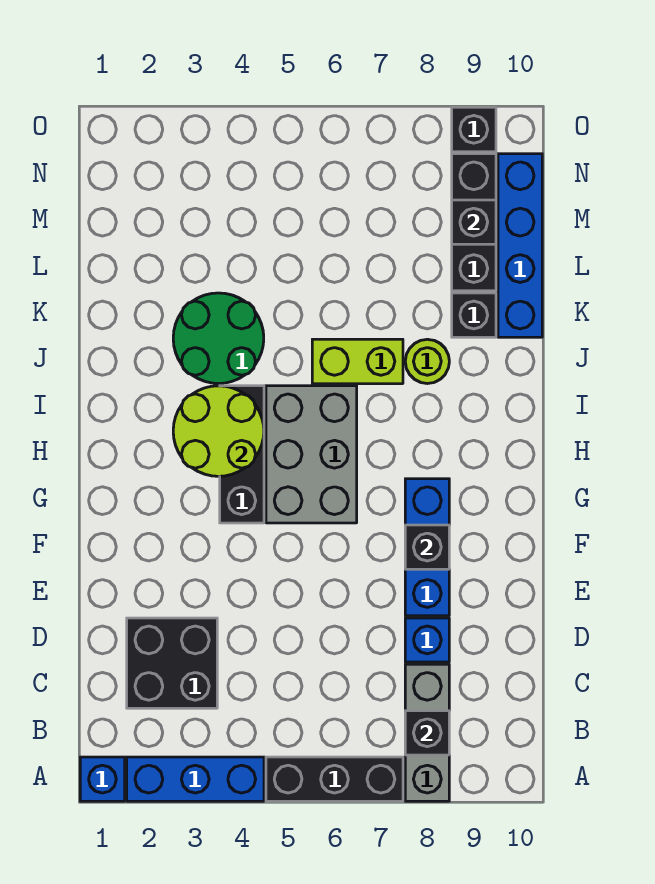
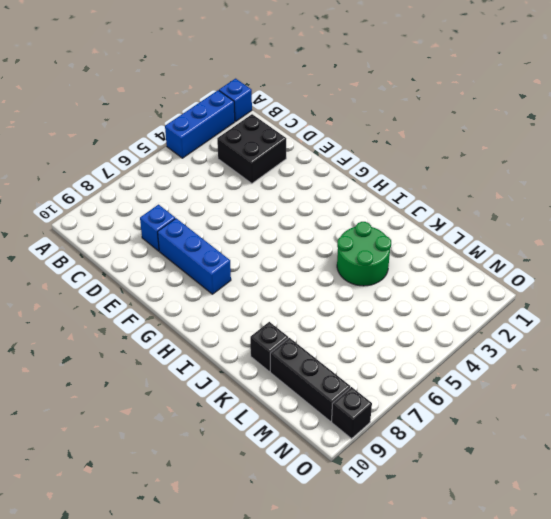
none -> black brick A5:A7 level 1
none -> grey brick A8:C8 level 1
none -> black brick G4:I4 level 1

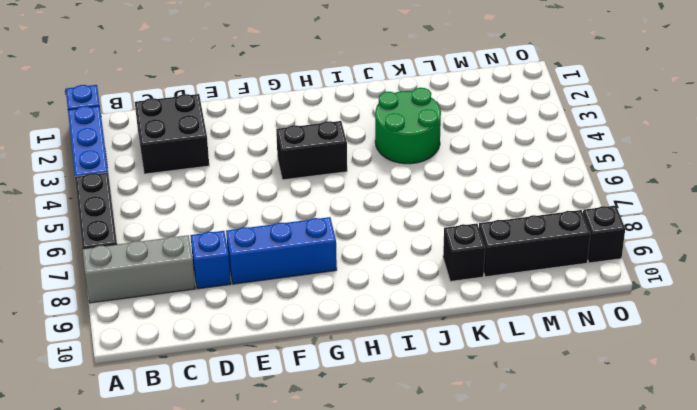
black brick G4:H4 level 1 -> black brick G4:I4 level 1
none -> grey brick G5:I6 level 1
none -> lime brick J6:J7 level 1
none -> lime round brick J8 level 1

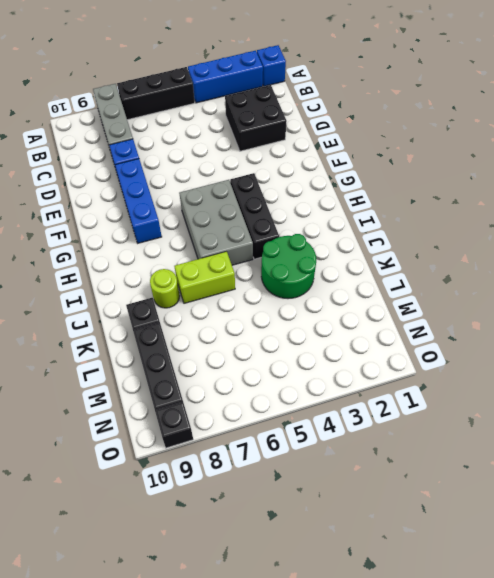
none -> blue brick K10:N10 level 1
none -> black brick B8 level 2
none -> black brick F8 level 2

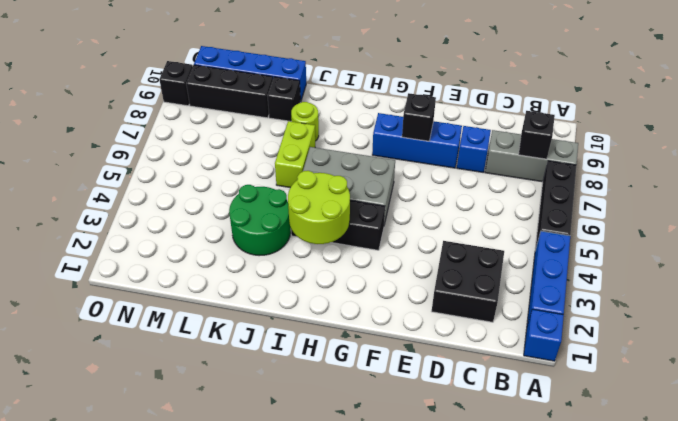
none -> black brick M9 level 2

